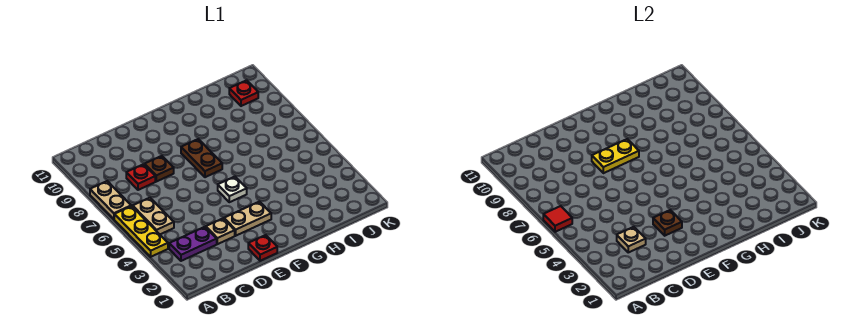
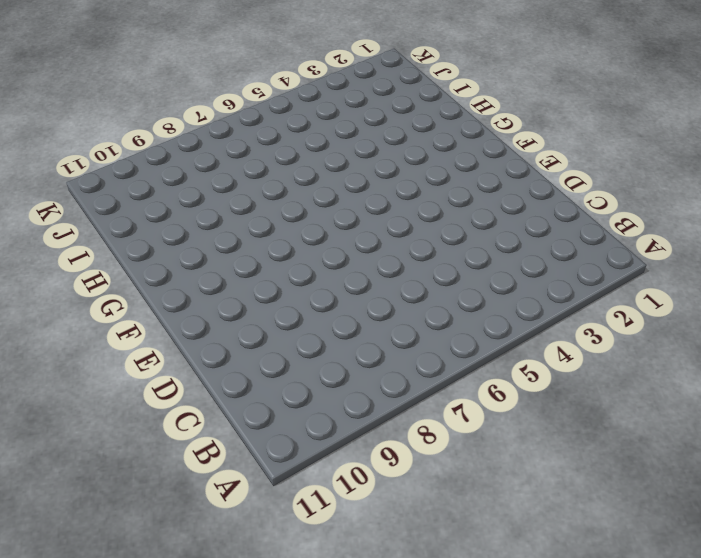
none -> yellow plate A4:A6 level 1
none -> tan plate A7:A8 level 1
none -> purple plate B3:C3 level 1

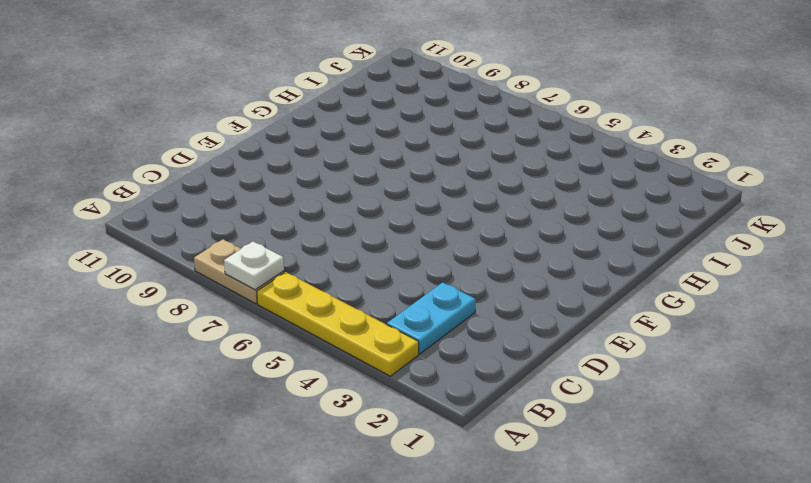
yellow plate A3:A6 level 1 -> yellow plate A4:A6 level 1
white plate A7 level 2 -> white plate F5 level 1
cyan plate B3:C3 level 1 -> purple plate B3:C3 level 1
none -> tan plate B5:B6 level 1
none -> red plate C8 level 1
none -> tan plate D3 level 1

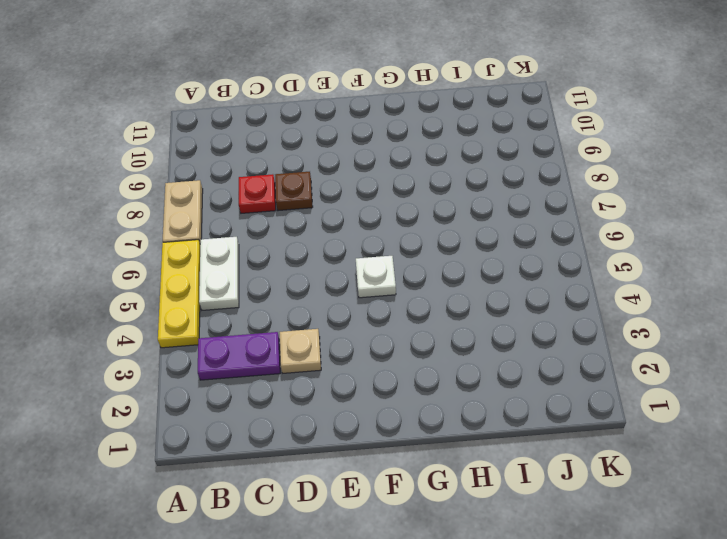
white plate B5:B6 level 1 -> tan plate B5:B6 level 1
none -> red plate E1 level 1
none -> tan plate E3:F3 level 1
none -> brown plate F7:F8 level 1

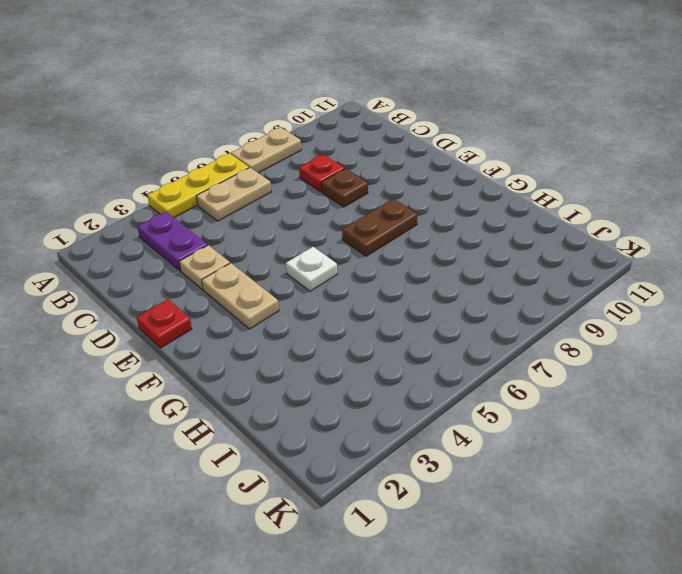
none -> red plate J10 level 1
none -> red tile A6 level 2
none -> tan plate C3 level 2

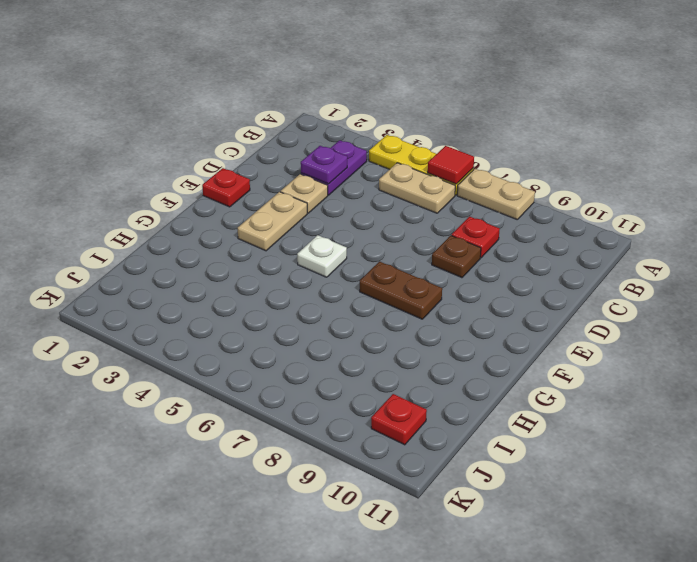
purple plate C3 level 2 -> tan plate C3 level 2
none -> brown plate E3 level 2
none -> yellow plate E8:F8 level 2

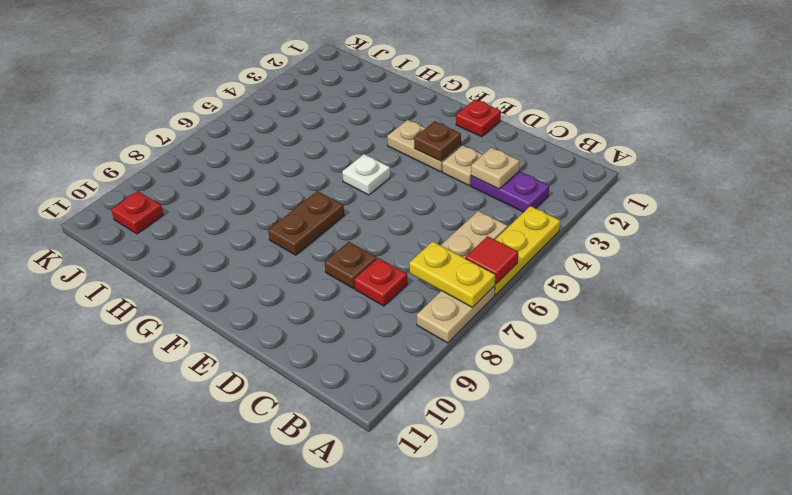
yellow plate A7:B7 level 2 -> yellow plate E8:F8 level 2

